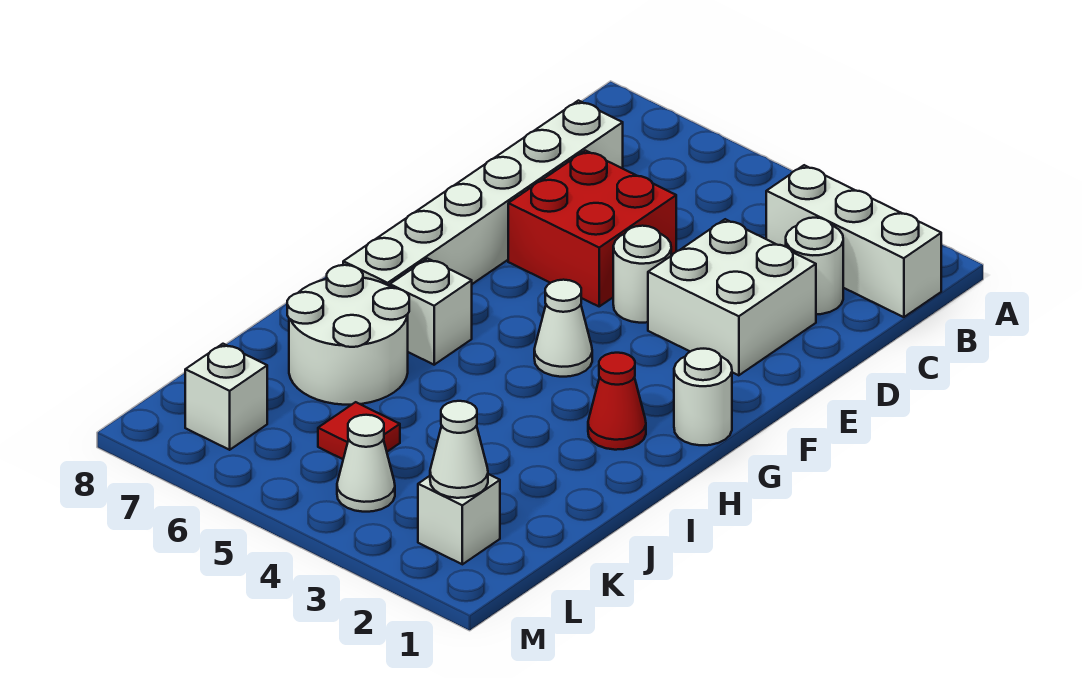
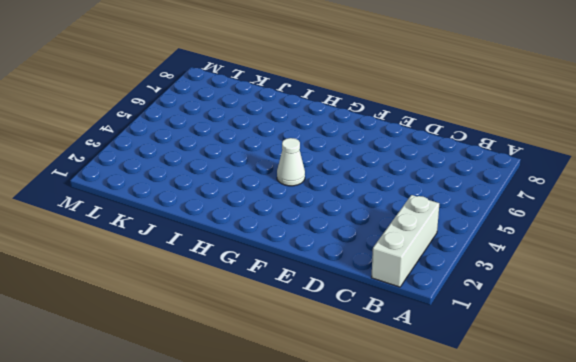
none -> white round brick C2 level 1
none -> white brick C7:H7 level 1
none -> white brick D2:E3 level 1

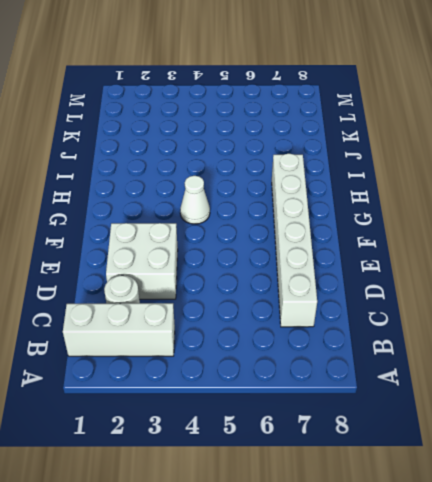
none -> red brick D5:E6 level 1
none -> white round brick E4 level 1
none -> white round brick G1 level 1

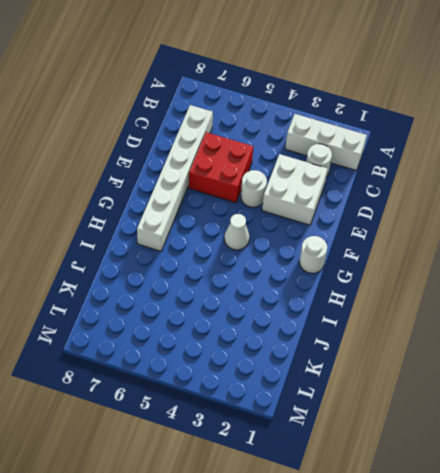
none -> red cone H2 level 1
none -> white brick H6 level 1
none -> white round brick I6:J7 level 1

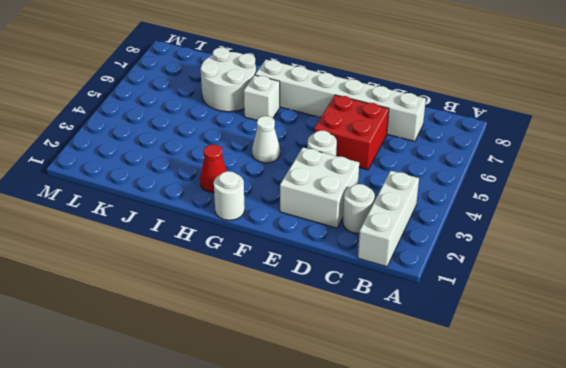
none -> red tile K5 level 1
none -> white brick L2 level 1
none -> white cone L4 level 1

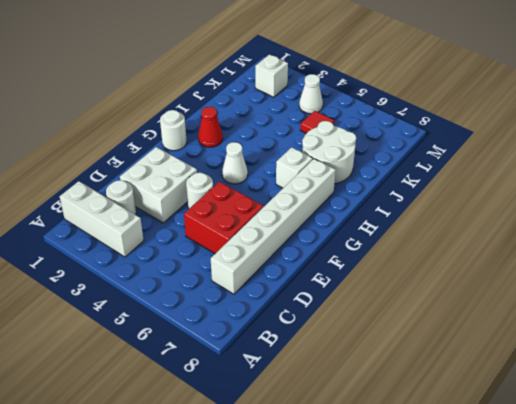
none -> white brick L7 level 1
none -> white cone L2 level 2

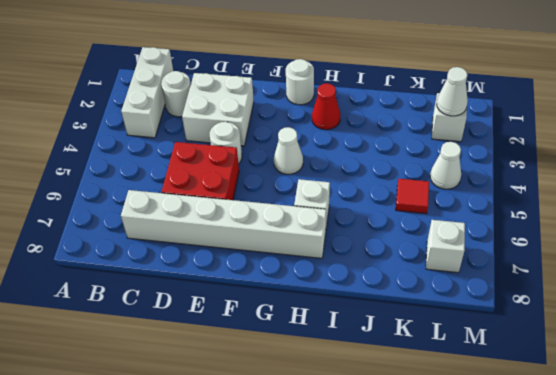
none -> white round brick I6:J7 level 1

